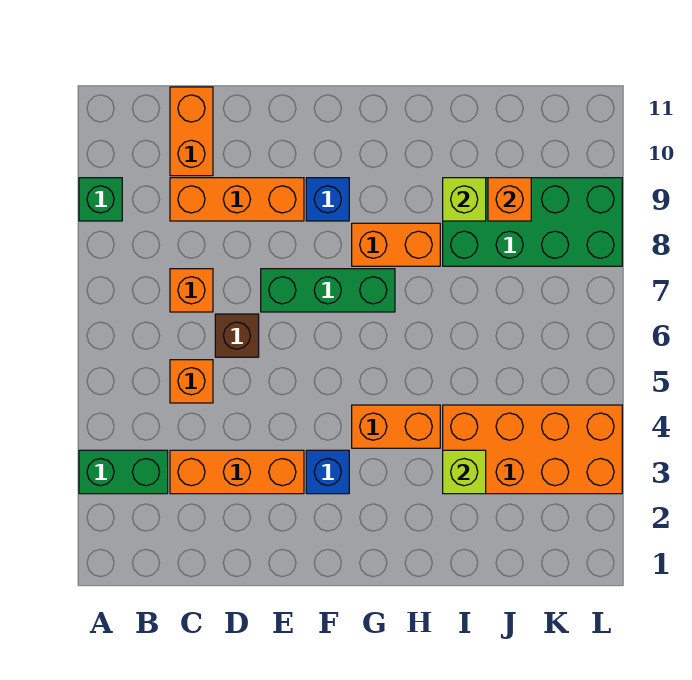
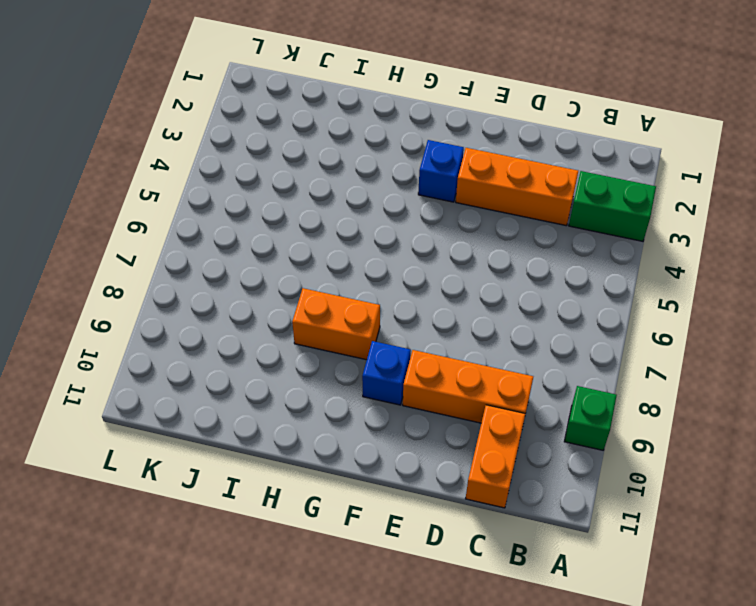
none -> orange brick C5 level 1
none -> orange brick C7 level 1
none -> brown brick D6 level 1

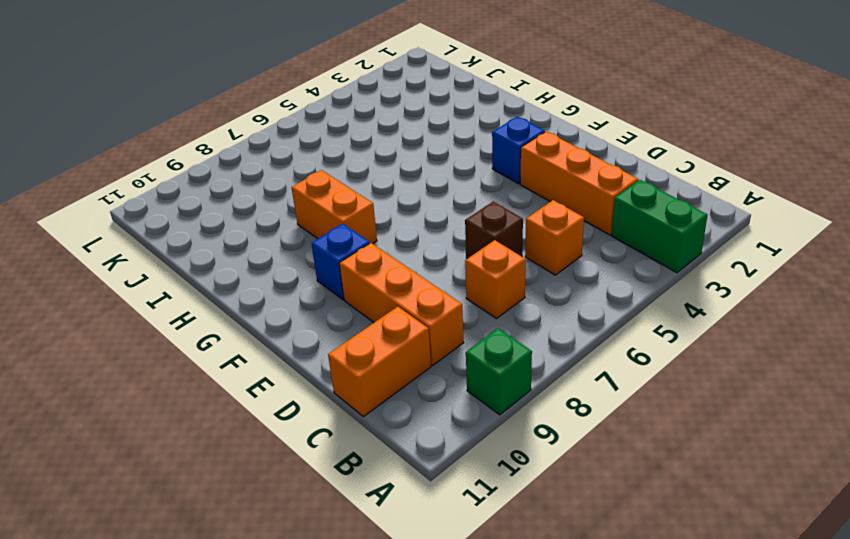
none -> green brick E7:G7 level 1
none -> orange brick G4:H4 level 1
none -> orange brick I3:L4 level 1

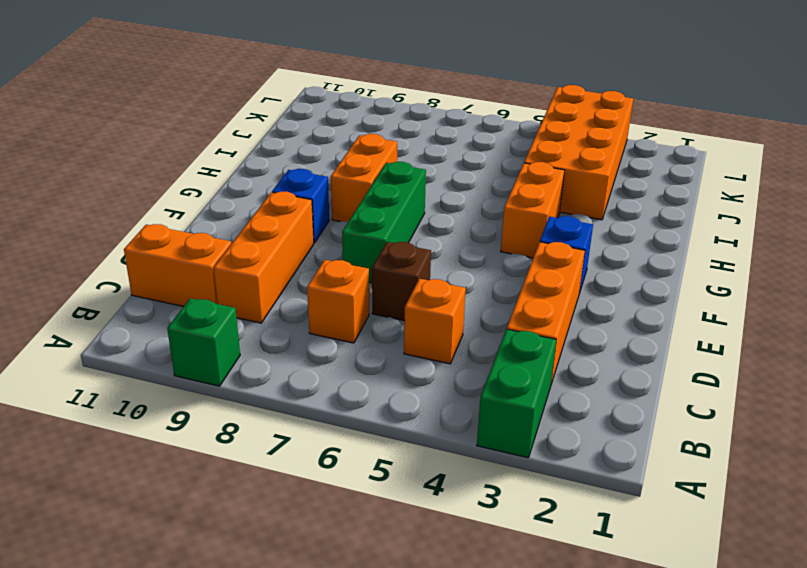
none -> green brick I8:L9 level 1
none -> lime brick I3 level 2
none -> lime brick I9 level 2

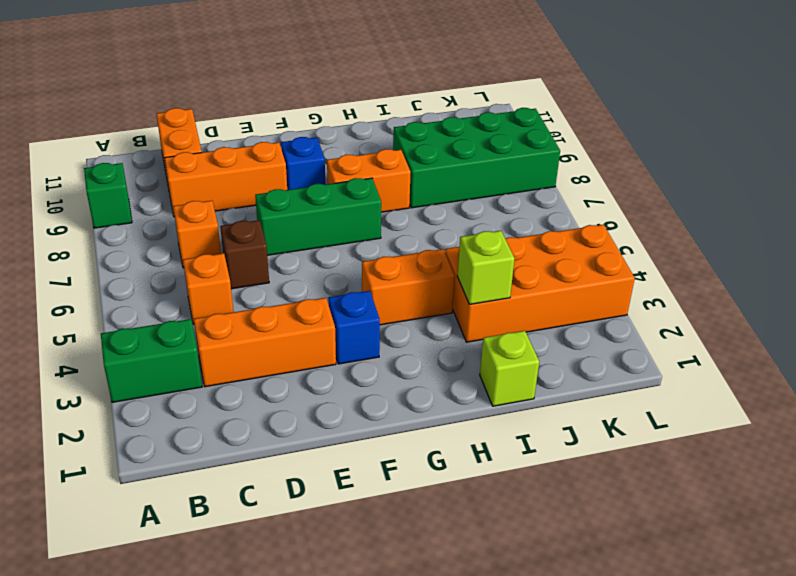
lime brick I1 level 1 -> lime brick I9 level 2
none -> orange brick J9 level 2

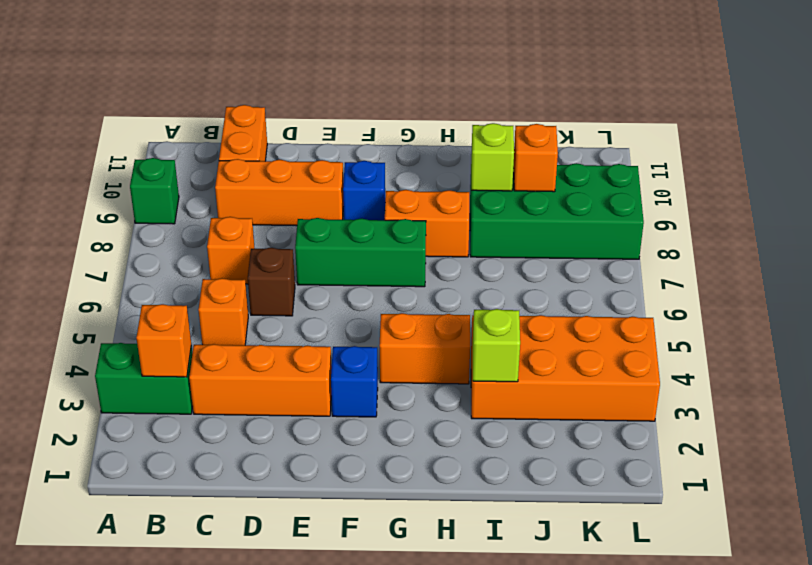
orange brick B3 level 2 -> none

